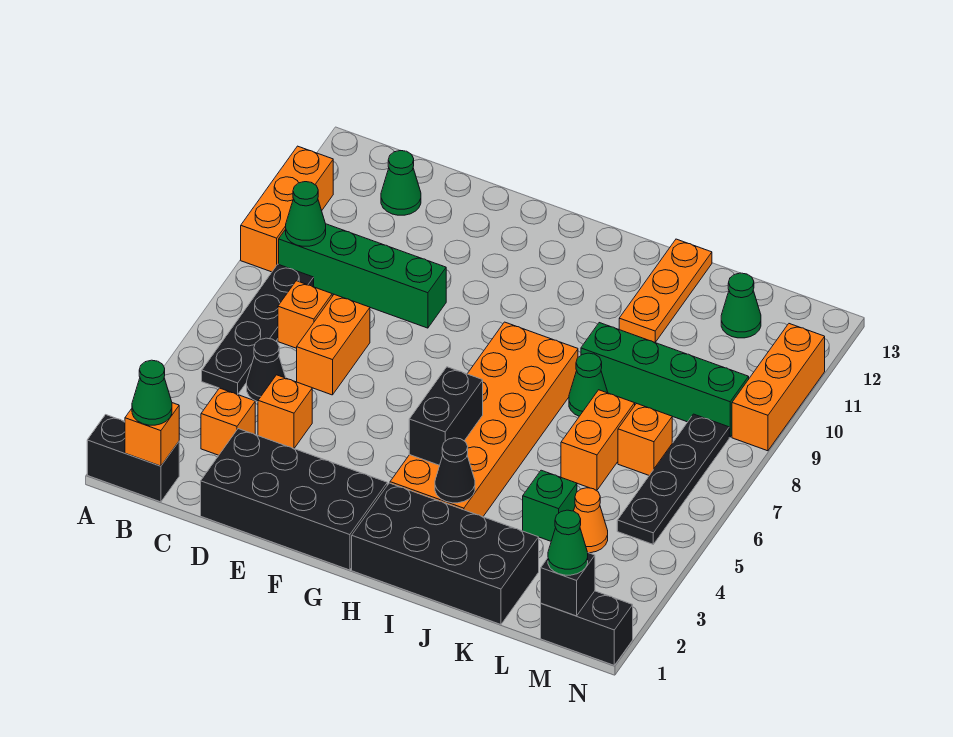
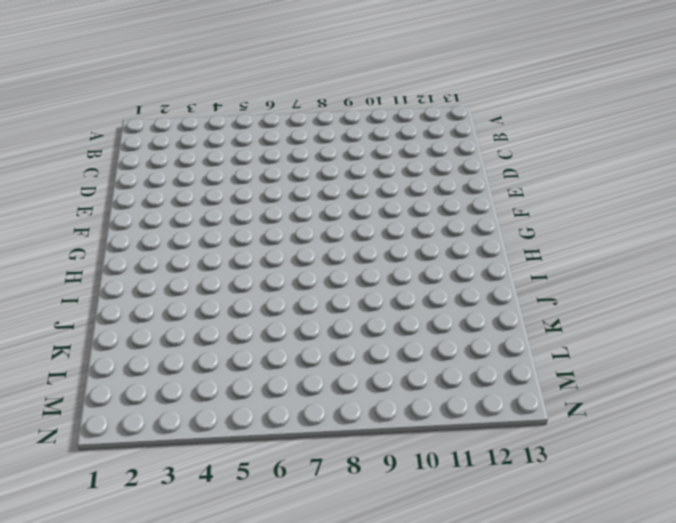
none -> black brick A1:B1 level 1
none -> orange brick A9:A11 level 1
none -> black plate B5:B8 level 1
none -> green brick B9:E9 level 1

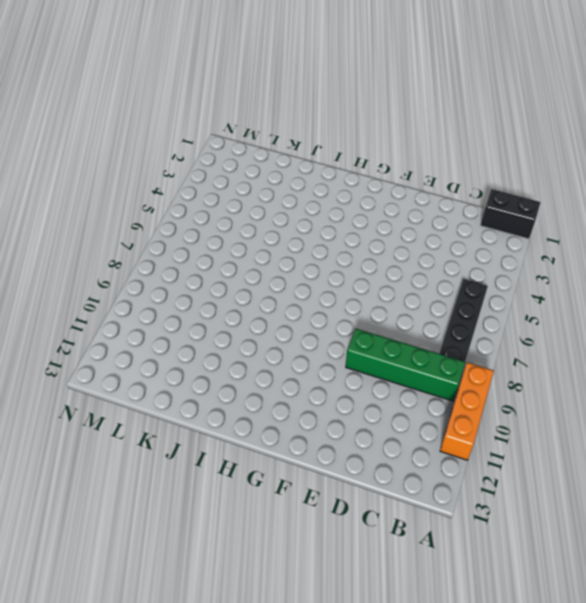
none -> orange brick C3 level 1
none -> black cone C5 level 1
none -> orange brick C7 level 1
none -> green cone C12 level 1

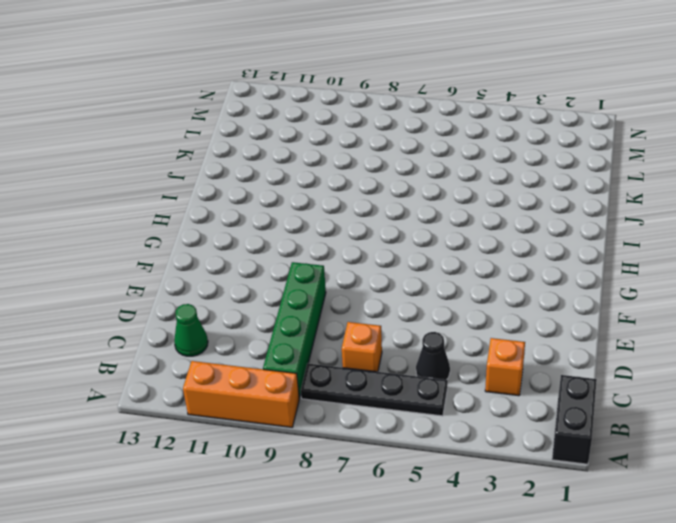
none -> black brick D1:G2 level 1
none -> orange brick D4 level 1
none -> orange brick D6:D7 level 1
none -> black brick H1:K2 level 1

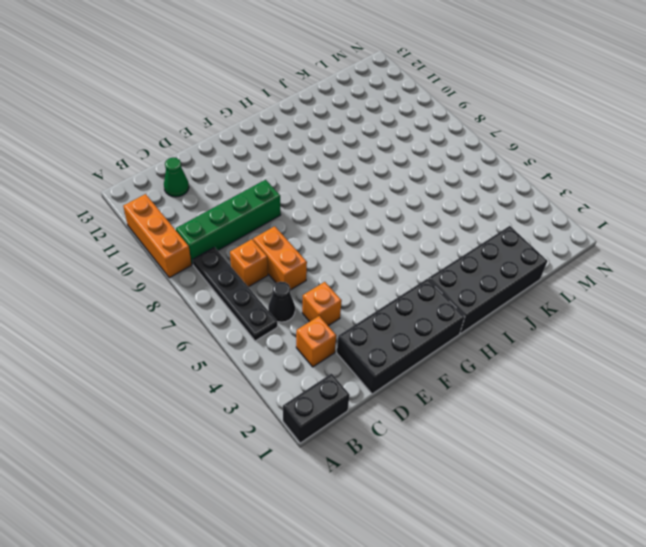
none -> orange brick H3:I8 level 1
none -> green cone J8 level 1
none -> green brick J9:M9 level 1
none -> orange plate J11:J13 level 1

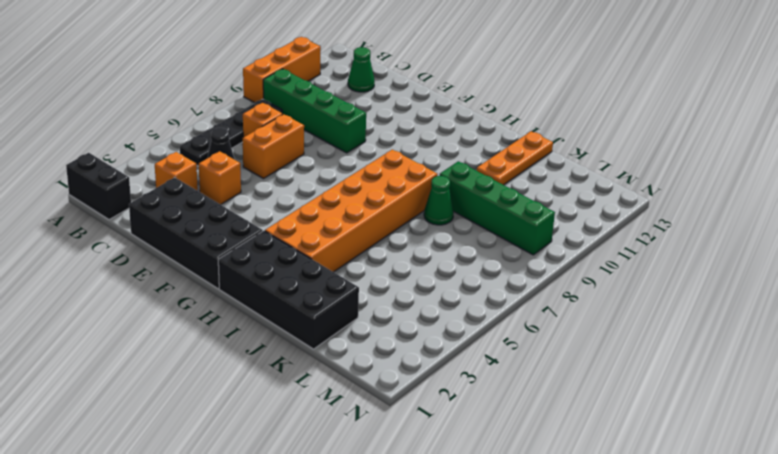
none -> green brick K4 level 1
none -> orange brick K6:K7 level 1
none -> orange cone L4 level 1
none -> orange brick L7 level 1

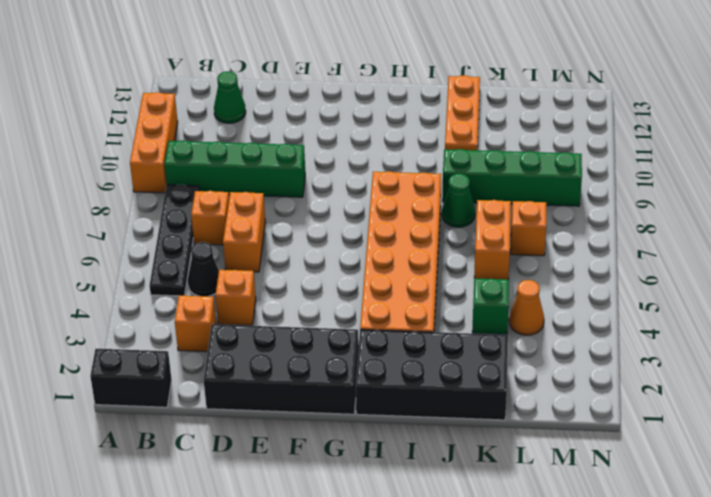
none -> green cone L12 level 1
none -> black brick M1:N1 level 1
none -> black plate M5:M8 level 1
none -> orange brick N9:N11 level 1

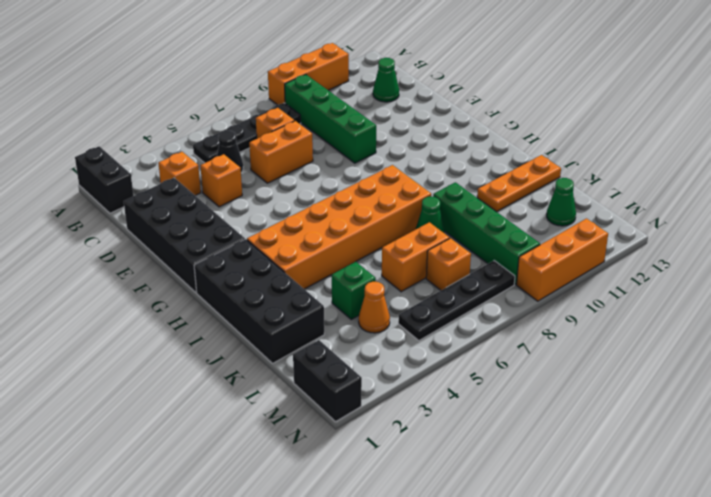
none -> orange brick B1 level 2
none -> green cone B9 level 2
none -> black brick H4:H5 level 2
none -> black cone I3 level 2

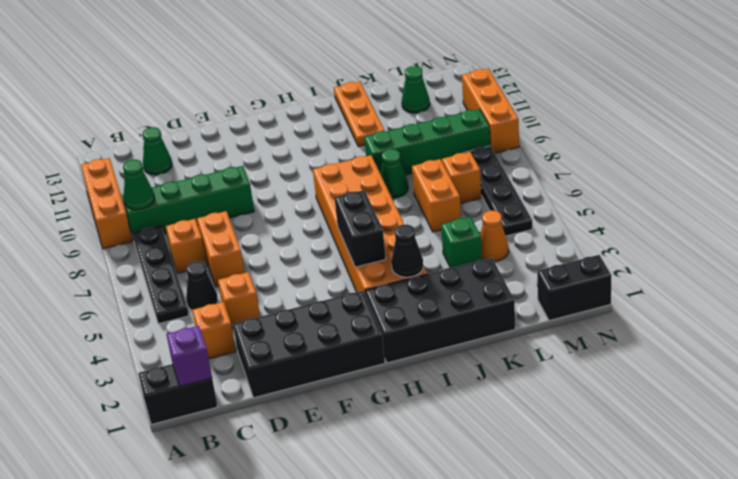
purple brick B1 level 2 -> orange brick B1 level 2
none -> black brick M1 level 2
none -> green cone B1 level 3
none -> green cone M1 level 3

